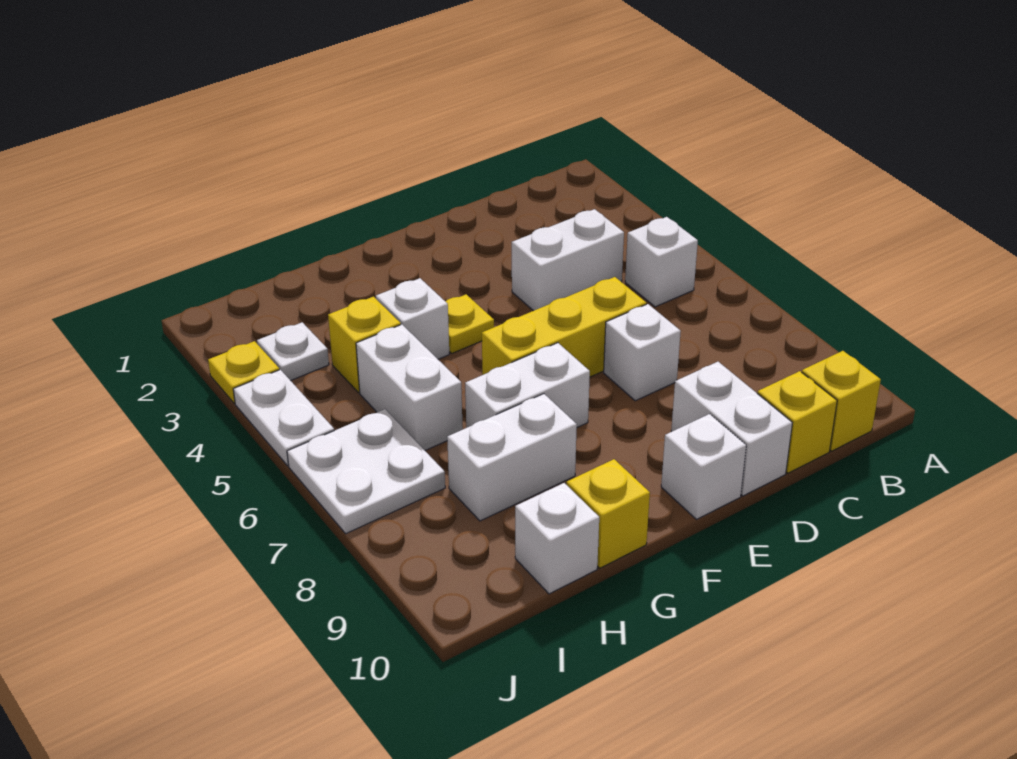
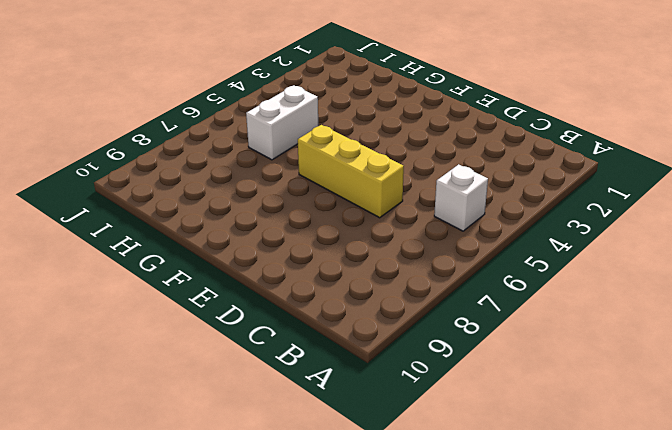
none -> yellow brick B10 level 1
none -> white brick C4:D4 level 1
none -> yellow brick C10 level 1

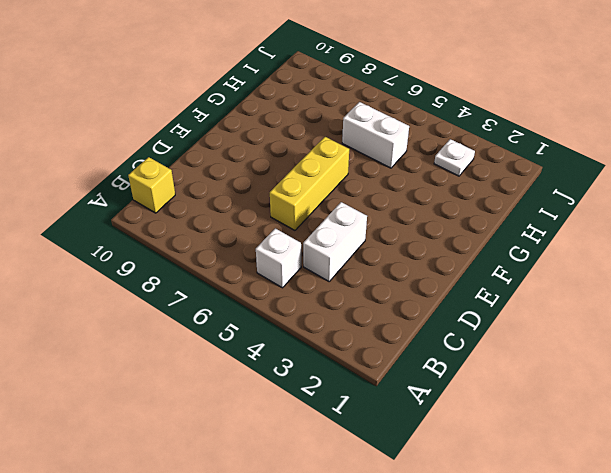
none -> yellow brick C10 level 1
none -> white brick D7 level 1
none -> white brick D9:D10 level 1

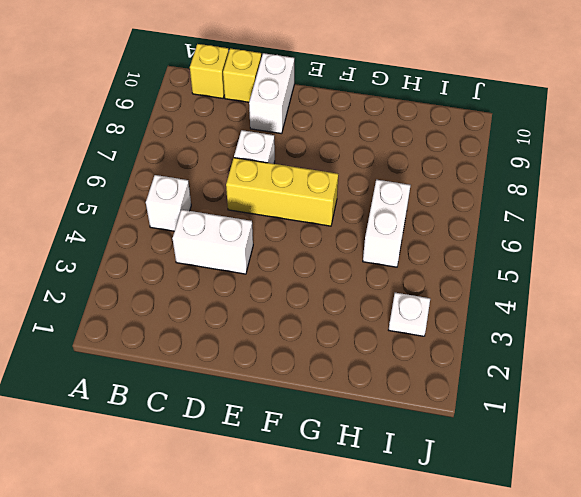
none -> white brick E10 level 1
none -> yellow plate F4 level 1
none -> white brick F7:G7 level 1

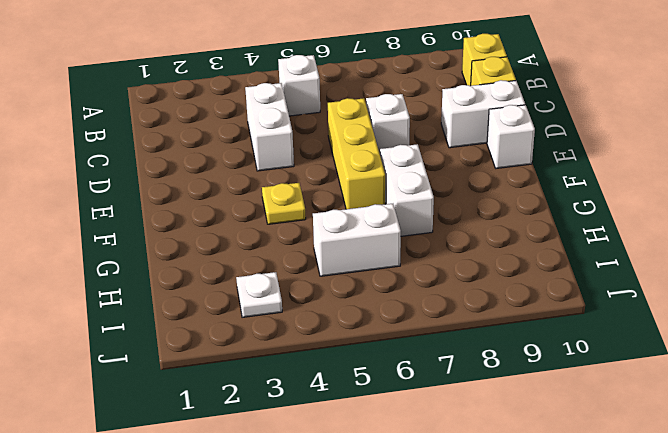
none -> white brick G4 level 1
none -> white brick G8:H8 level 1
none -> yellow brick G10 level 1

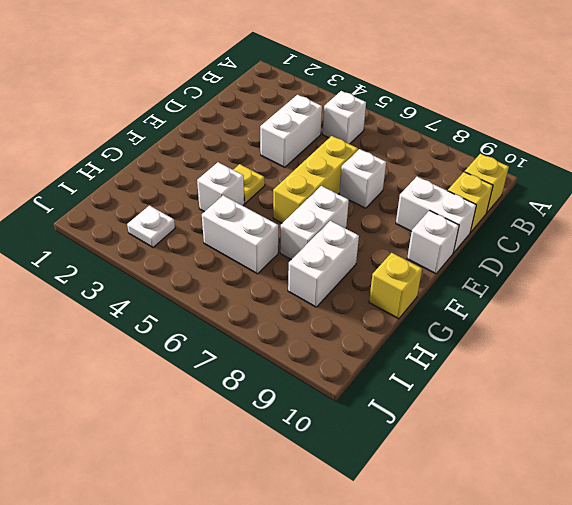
none -> yellow brick H4 level 1
none -> white brick H10 level 1
none -> white plate I6:J7 level 1

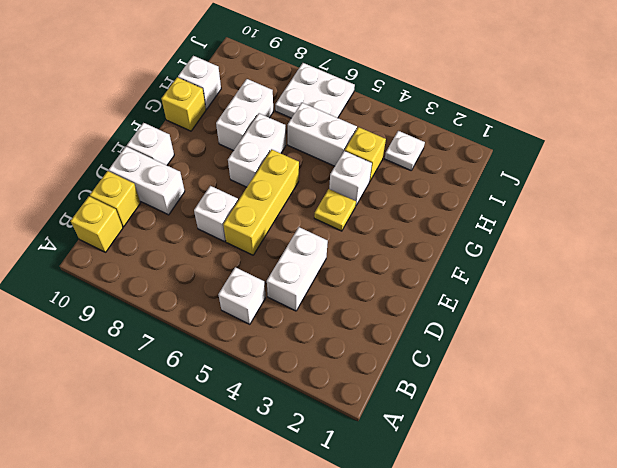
none -> yellow plate J3 level 1
none -> white plate J4:J5 level 1

